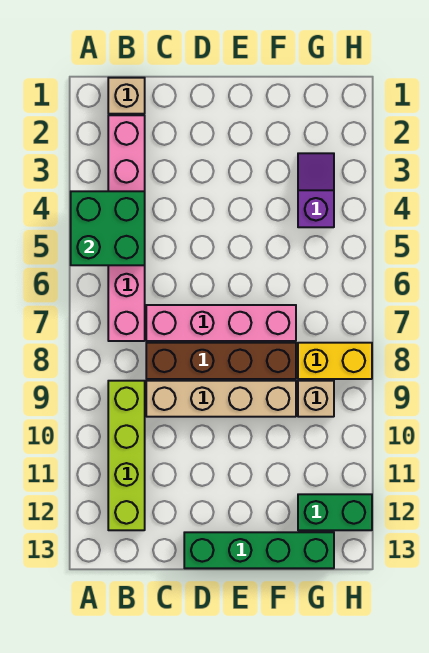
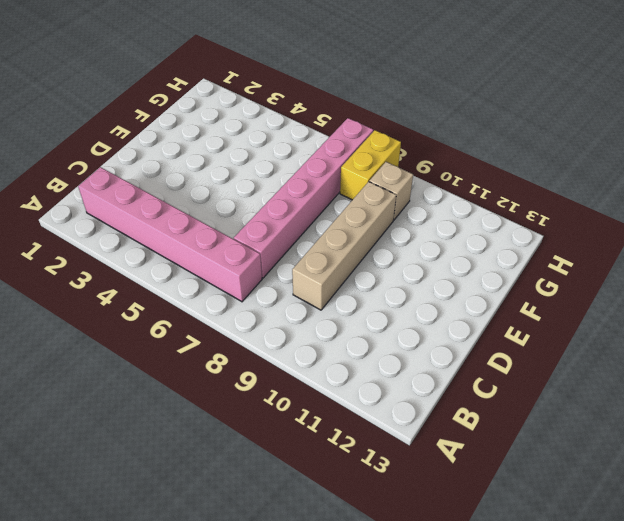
pink brick C7:H7 level 1 -> pink brick C7:F7 level 1
none -> tan brick B1 level 1
none -> lime brick B9:B12 level 1
none -> brown brick C8:F8 level 1

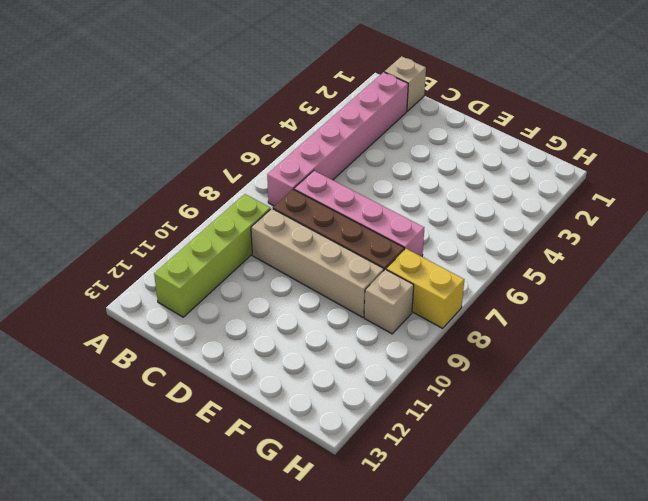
none -> green brick D13:G13 level 1
none -> purple slope G3:G4 level 1 top 4
none -> green brick G12:H12 level 1

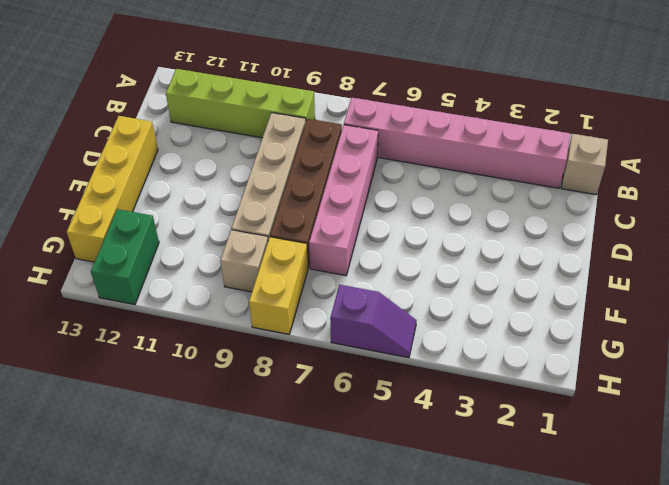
yellow brick D13:G13 level 1 -> green brick D13:G13 level 1
purple slope H5:H6 level 1 top 6 -> purple slope G3:G4 level 1 top 4
none -> green brick A4:B5 level 2

